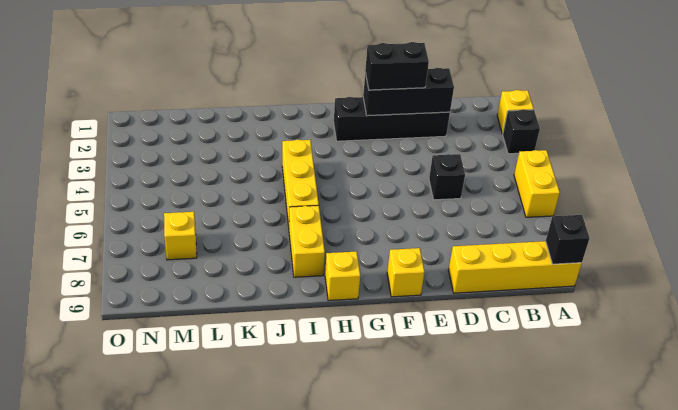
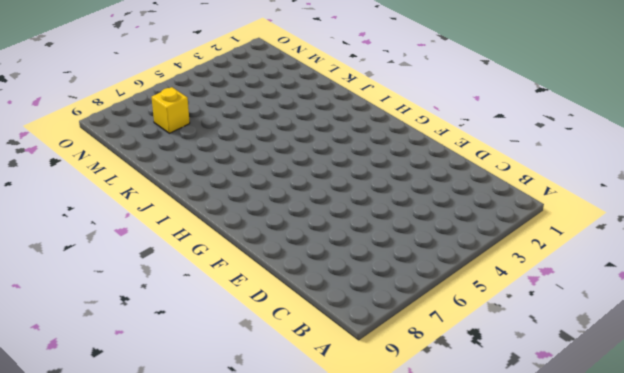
none -> yellow brick A2 level 1
none -> black brick A3 level 1
none -> yellow brick A5:A6 level 1

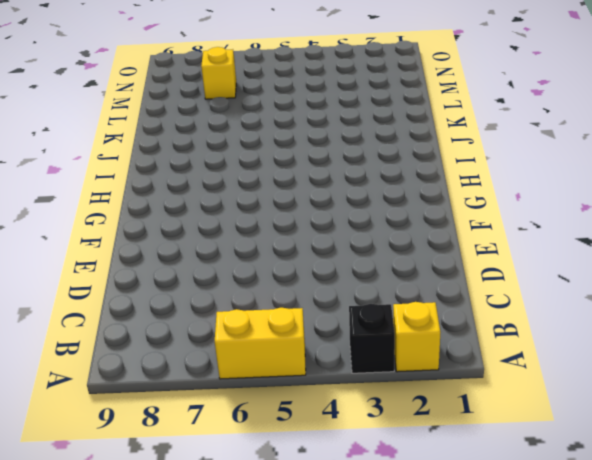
none -> yellow brick A9:D9 level 1
none -> black brick D2:G2 level 1
none -> black brick D5 level 1

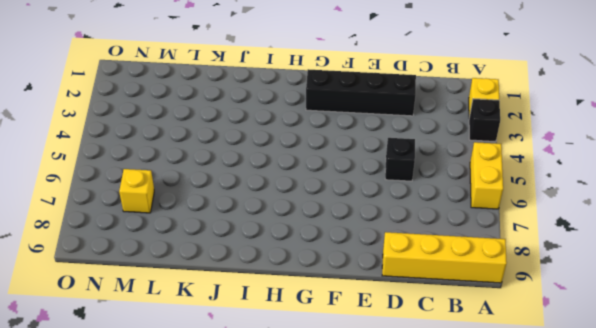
none -> yellow brick F9 level 1
none -> yellow brick H9 level 1
none -> yellow brick I4:I6 level 1

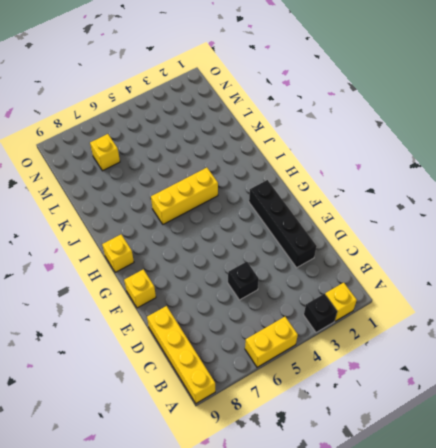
none -> yellow brick I7:I8 level 1
none -> black brick A9 level 2
none -> black brick D2:F2 level 2

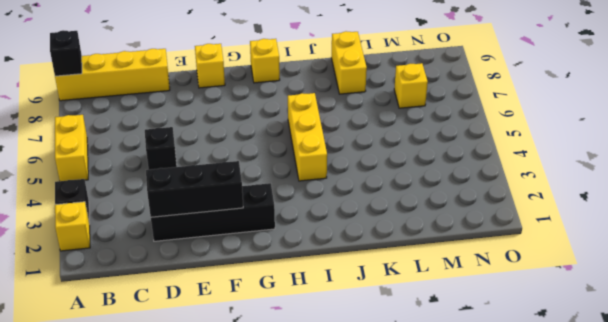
yellow brick K8:K9 level 1 -> yellow brick I7:I8 level 1
none -> black brick E2:F2 level 3

